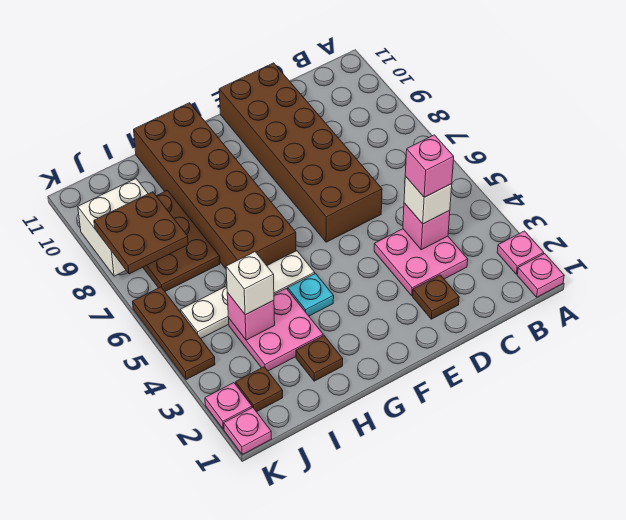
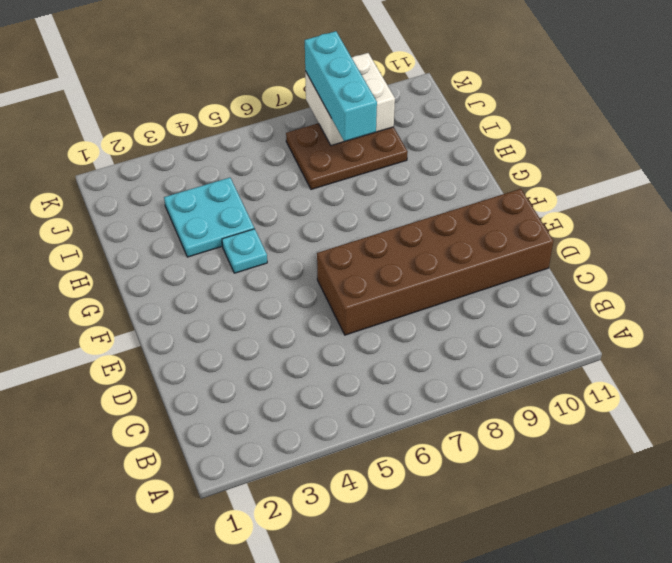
cyan plate H3:I4 level 1 -> pink plate H3:I4 level 1
cyan brick I8:K8 level 3 -> brown plate J7:K8 level 3
none -> pink plate A1 level 1
none -> pink plate A2 level 1
none -> pink plate C3:D4 level 1

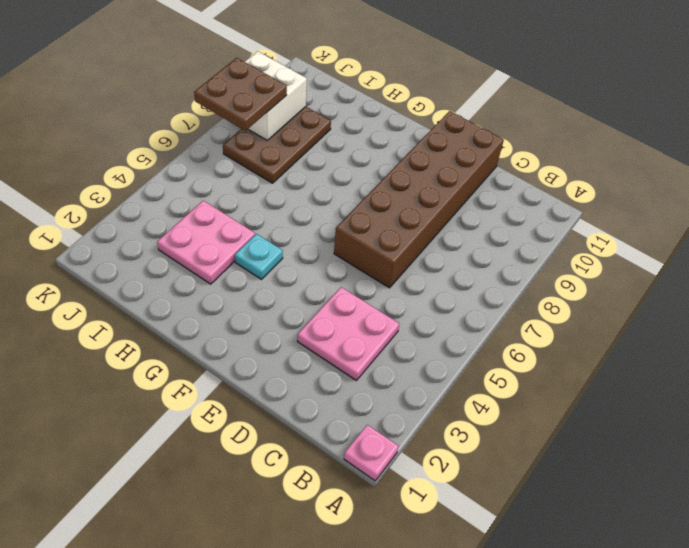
none -> pink plate A2 level 1
none -> brown plate D2 level 1
none -> white plate G5:J5 level 1

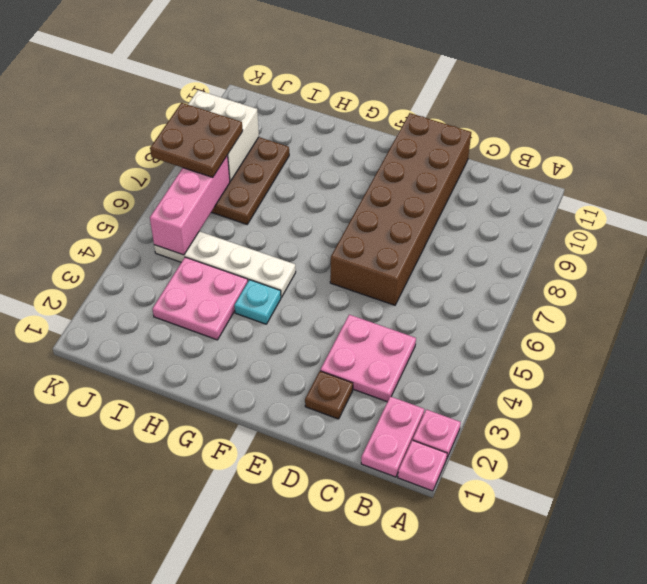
pink plate B1:B2 level 1 -> none
pink brick J5:J7 level 2 -> none
none -> brown brick G6:H11 level 1
none -> brown plate H2 level 1
none -> brown plate J2 level 1

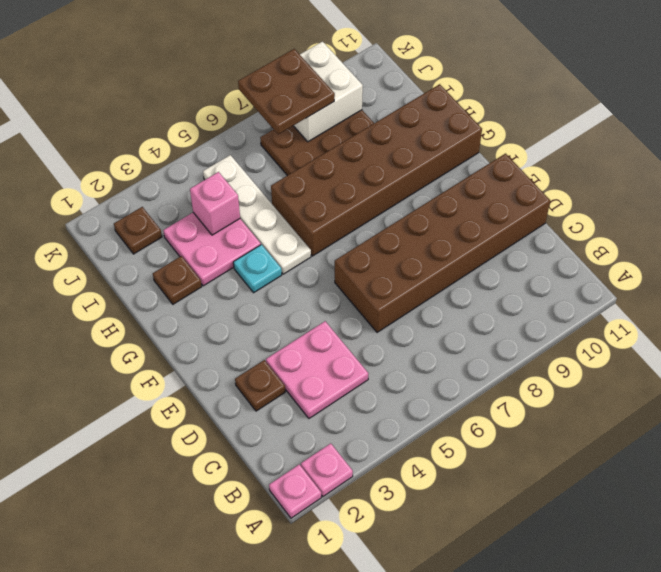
none -> pink plate K1 level 1
none -> pink plate K2 level 1
none -> brown plate K4:K6 level 1

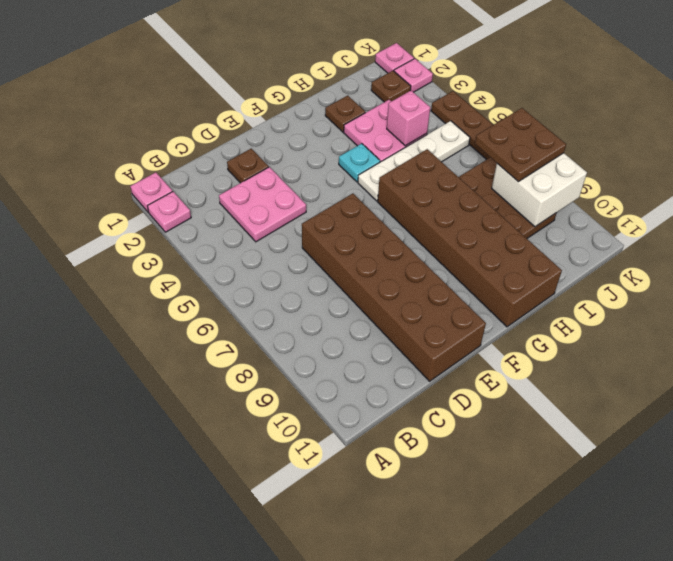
none -> pink brick C4 level 2
none -> white brick C4 level 3
none -> white brick I4 level 3

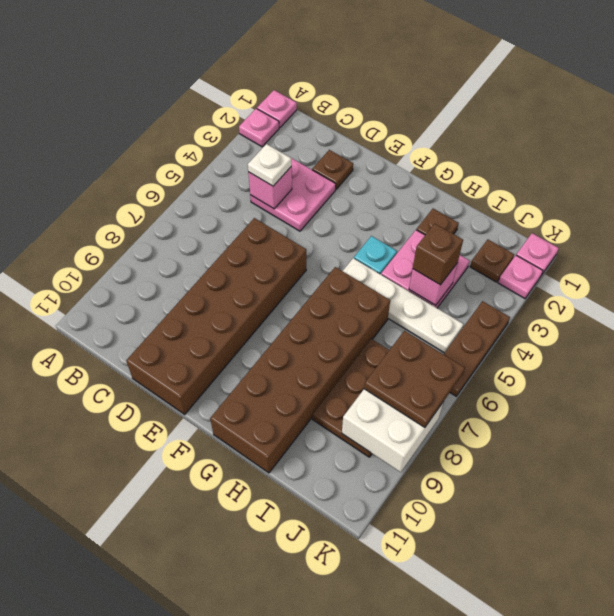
white plate C4 level 3 -> white brick C4 level 3
brown brick I4 level 3 -> white brick I4 level 3
none -> pink brick C4 level 4

